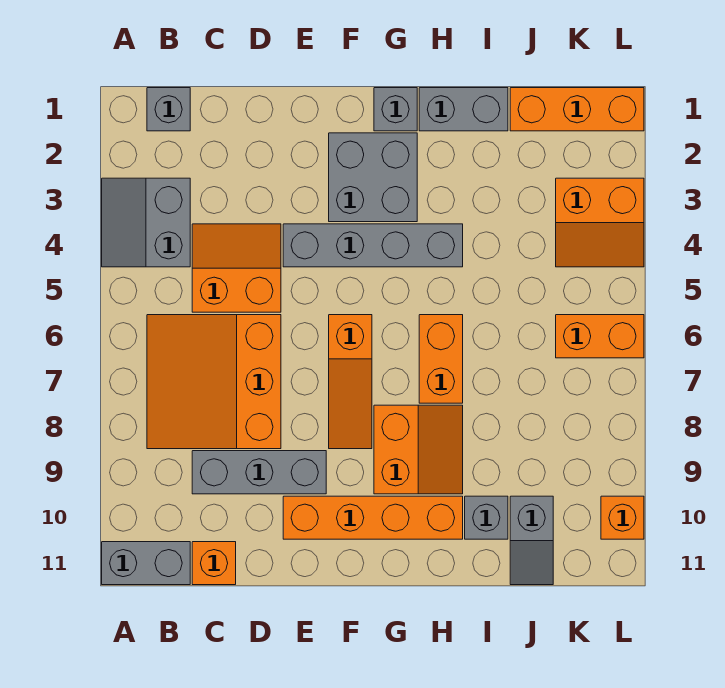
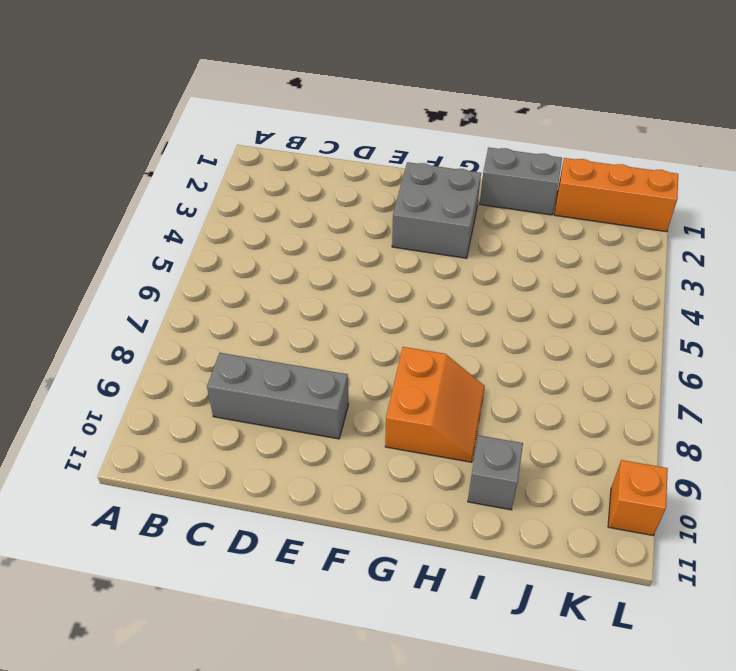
none -> grey slope A3:B4 level 1 top B
none -> grey brick A11:B11 level 1
none -> grey brick B1 level 1

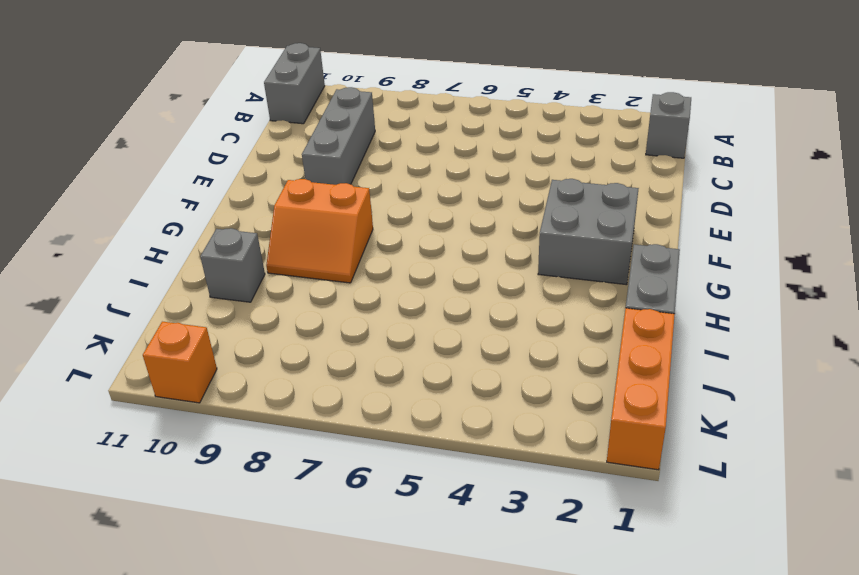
none -> grey slope A3:B4 level 1 top B
none -> orange slope B6:D8 level 1 top D
none -> orange slope C4:D5 level 1 top 5

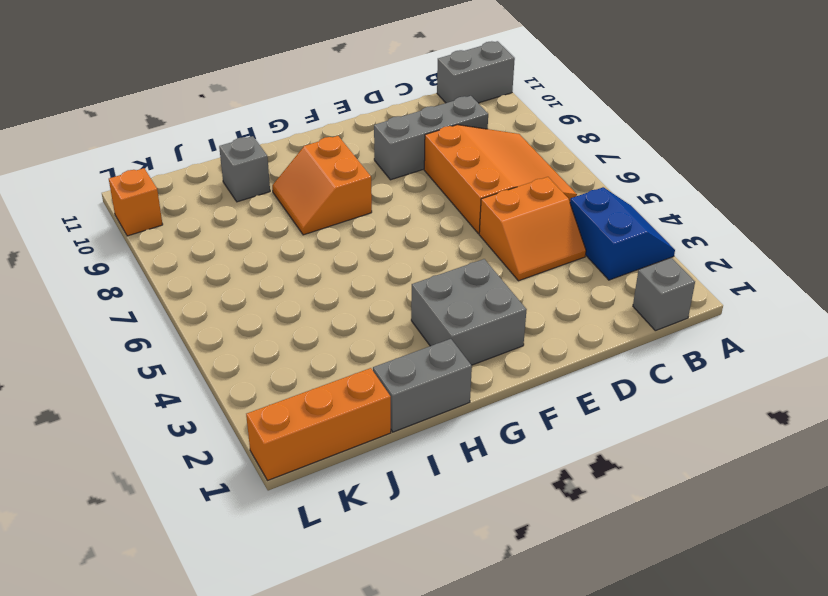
blue slope A3:B4 level 1 top B -> grey slope A3:B4 level 1 top B
none -> orange brick C11 level 1
none -> grey brick E4:H4 level 1
none -> orange brick E10:H10 level 1

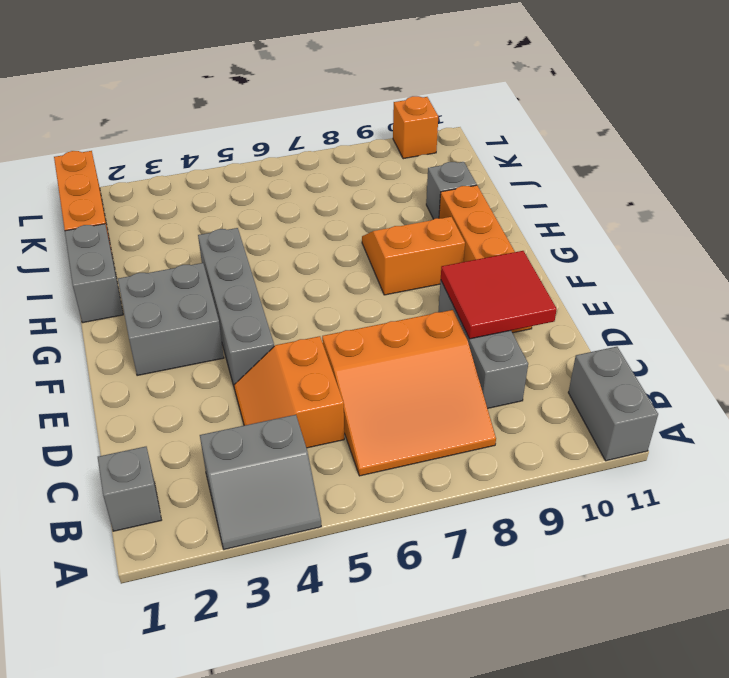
red tile D9:E10 level 2 -> none
none -> orange brick C11 level 1
none -> orange slope F6:F8 level 1 top 6
none -> grey brick G1 level 1

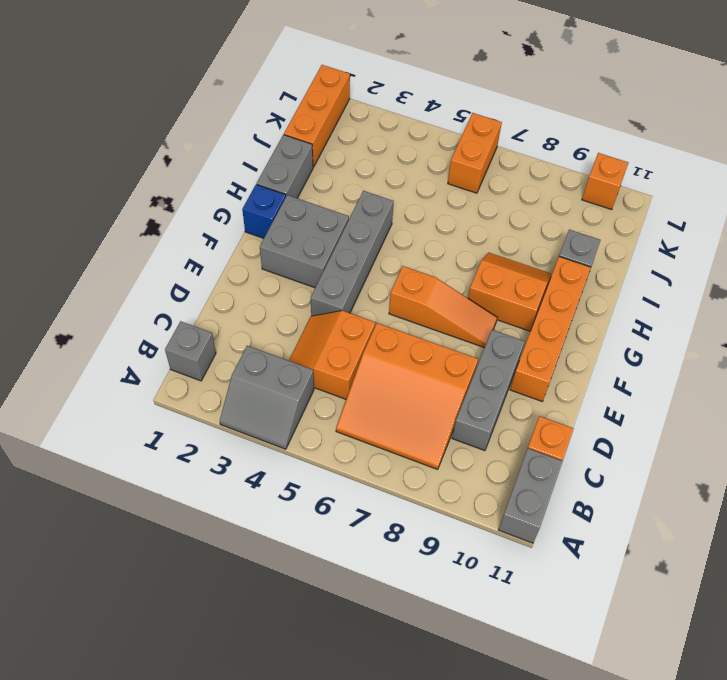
blue brick G1 level 1 -> grey brick G1 level 1
none -> orange brick H6:H7 level 1
none -> grey slope J10:J11 level 1 top 10
none -> orange slope K3:L4 level 1 top 3

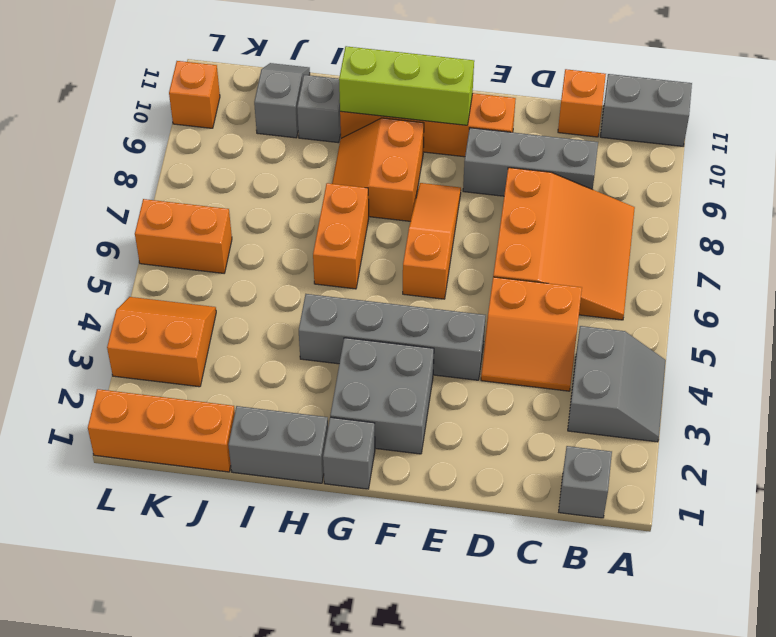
lime brick F10:H10 level 2 -> none

